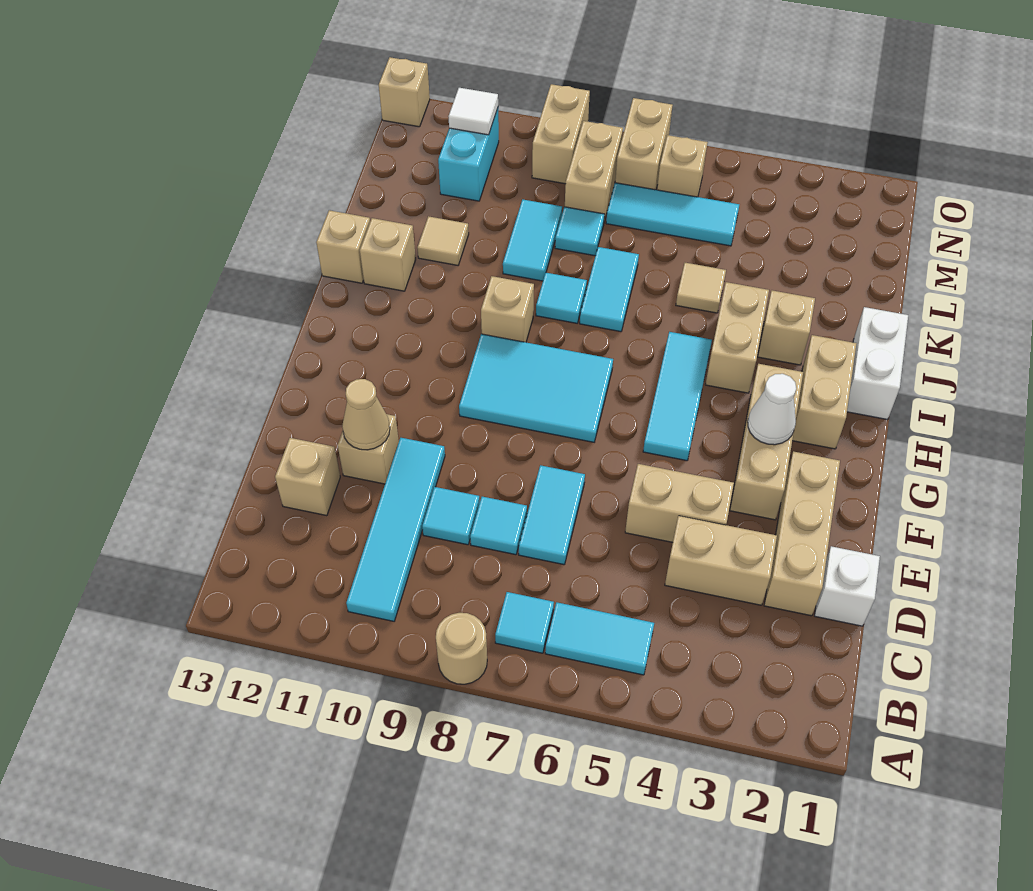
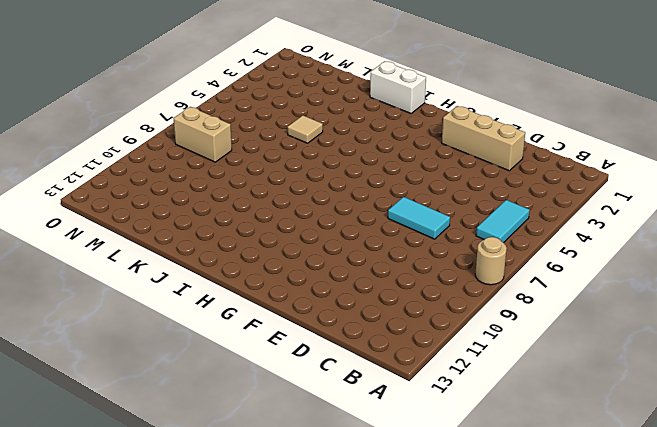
none -> cyan tile B7 level 1
none -> cyan tile B10:E10 level 1
none -> white brick D1 level 1
none -> tan brick D3:D4 level 1

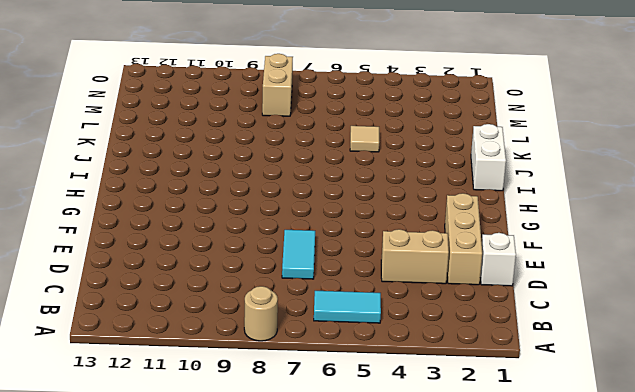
none -> cyan tile B7 level 1
none -> cyan tile B10:E10 level 1
none -> cyan tile D8 level 1
none -> cyan tile D9 level 1

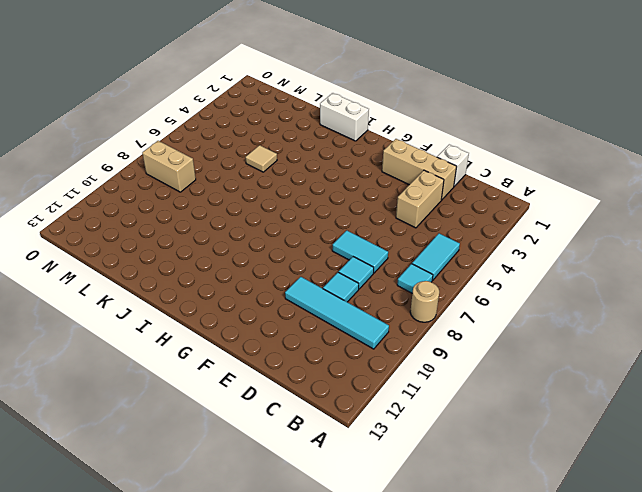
none -> tan brick D12 level 1
none -> tan brick E4:E5 level 1
none -> tan brick E11 level 1
none -> tan brick F3:H3 level 1

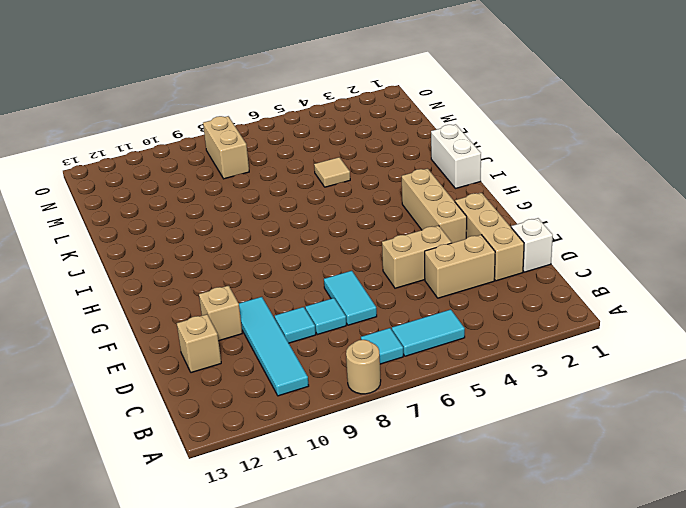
none -> cyan tile G5:I5 level 1
none -> cyan tile G7:H9 level 1
none -> tan brick H2:I2 level 1
none -> tan brick I4:J4 level 1

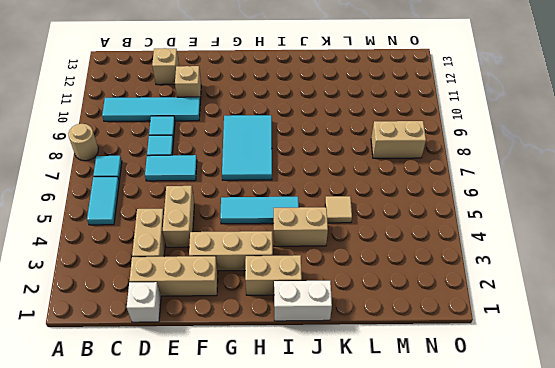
none -> tan brick I9 level 1
none -> tan brick J3 level 1
none -> cyan tile J7:K7 level 1
none -> cyan tile J8 level 1

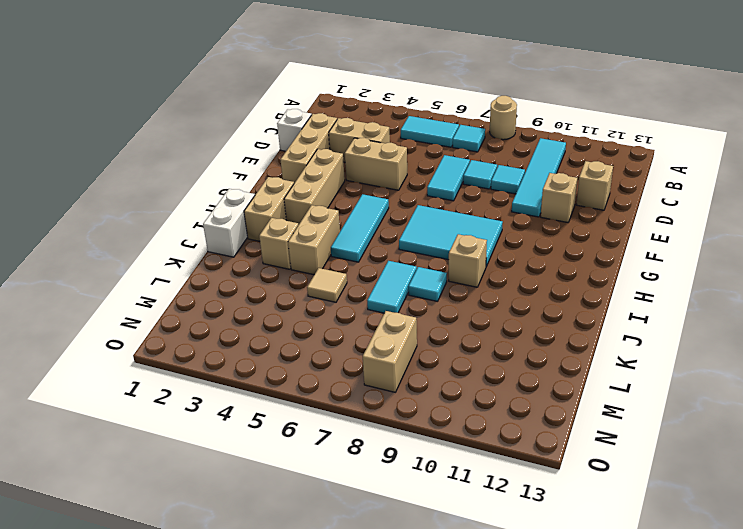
none -> tan brick J12 level 1
none -> tan brick J13 level 1
none -> cyan tile K9:L9 level 1
none -> tan tile K11 level 1

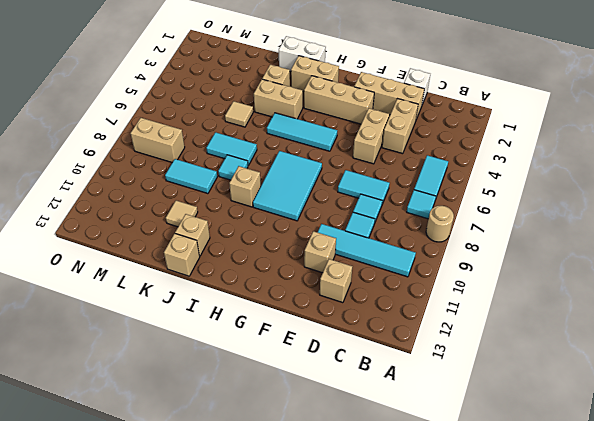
none -> cyan tile L8 level 1
none -> cyan tile M5:M7 level 1
none -> cyan brick M11:N11 level 1
none -> tan brick N6 level 1

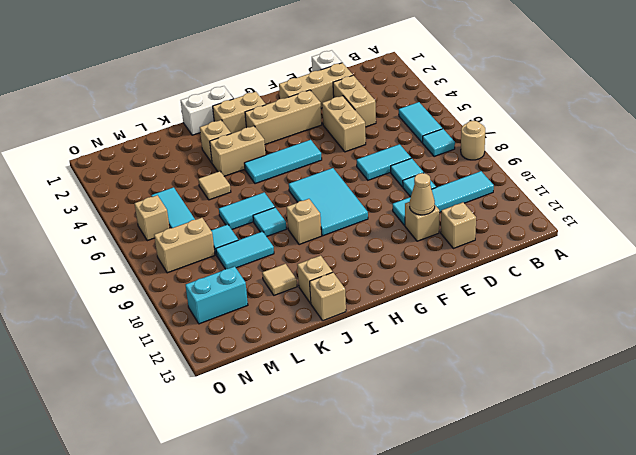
none -> tan brick N7:O7 level 1
none -> tan brick N9:O9 level 1
none -> tan brick O13 level 1
none -> white cone G3 level 2

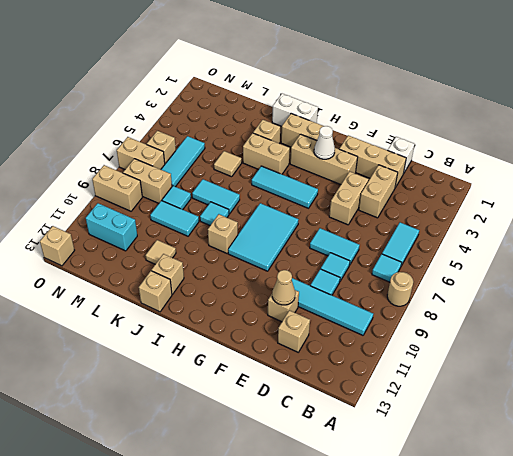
none -> white tile N11 level 2

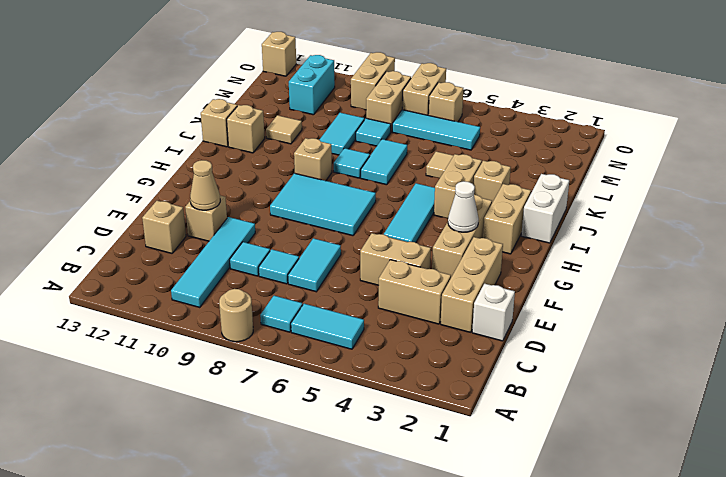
none -> white tile N11 level 2

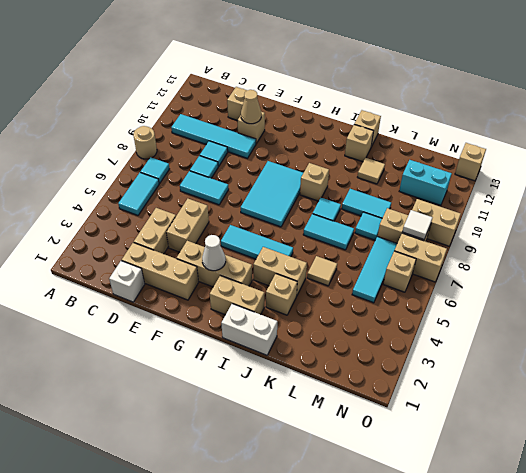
white tile N8 level 2 -> white tile N11 level 2

